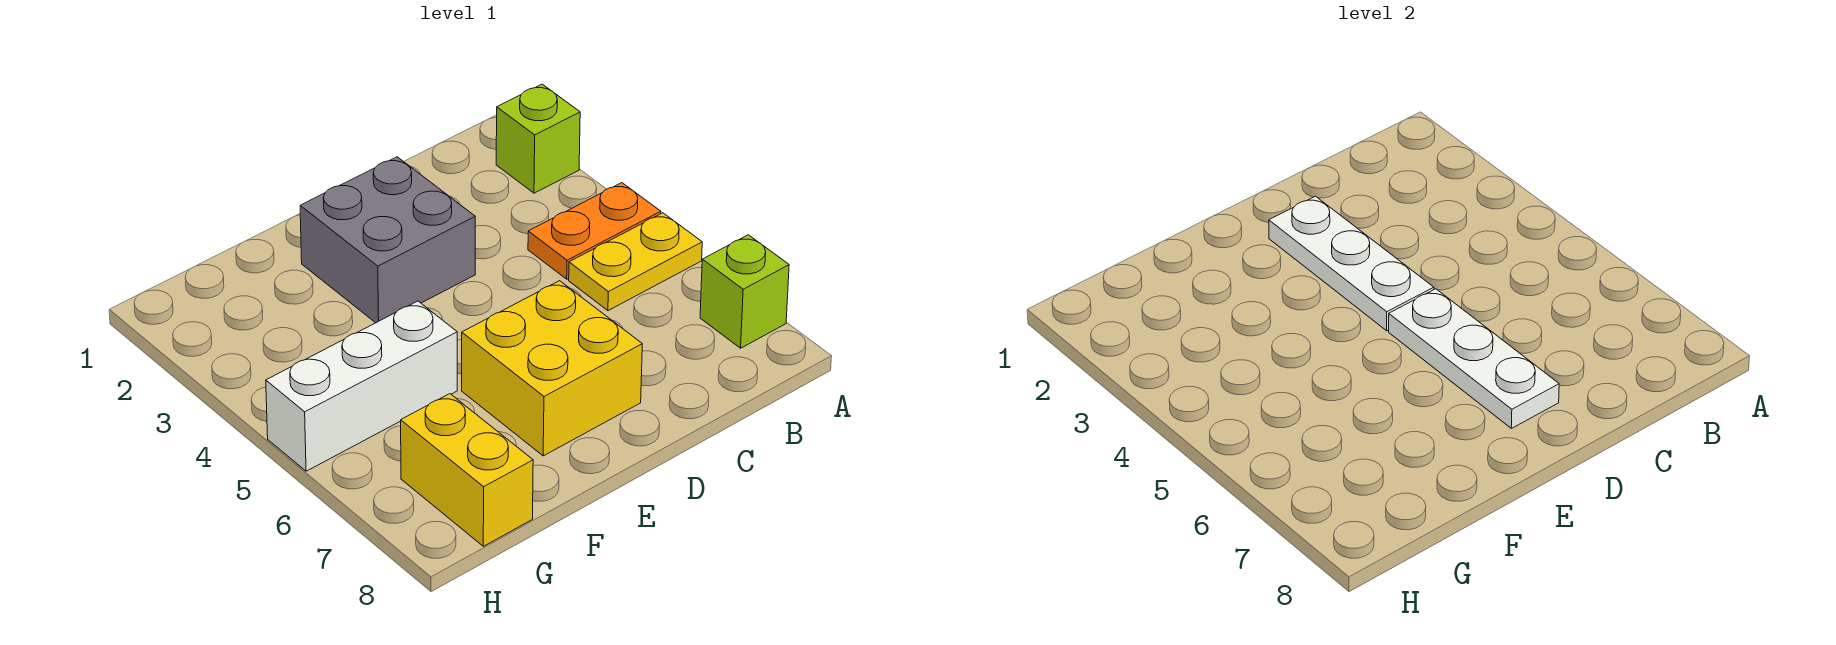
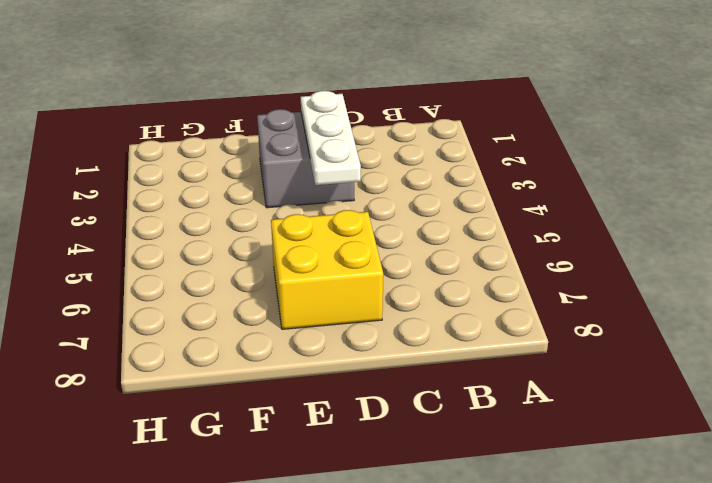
none -> lime brick A2 level 1
none -> orange plate A4:B4 level 1

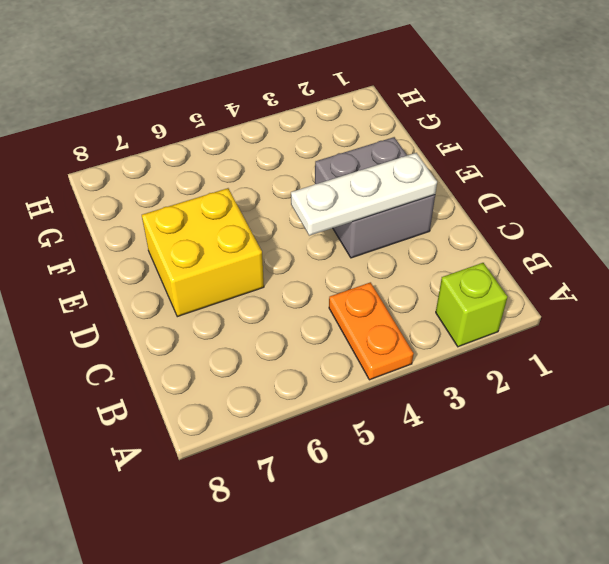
none -> yellow plate A5:B5 level 1
none -> lime brick A7 level 1

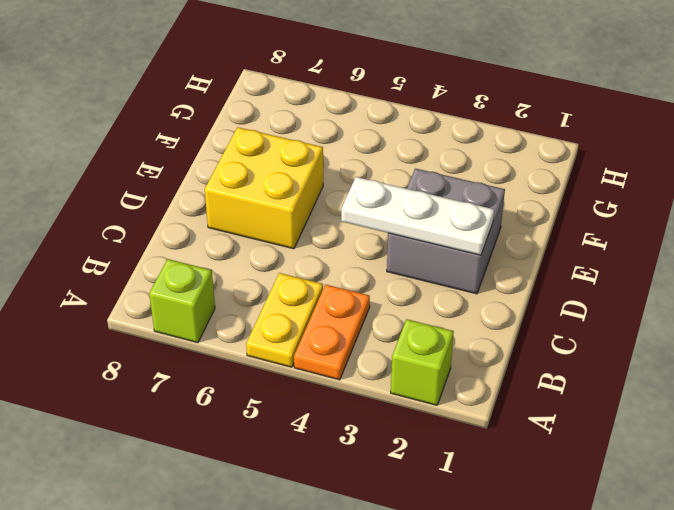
none -> white brick F5:H5 level 1
none -> yellow brick G7:G8 level 1

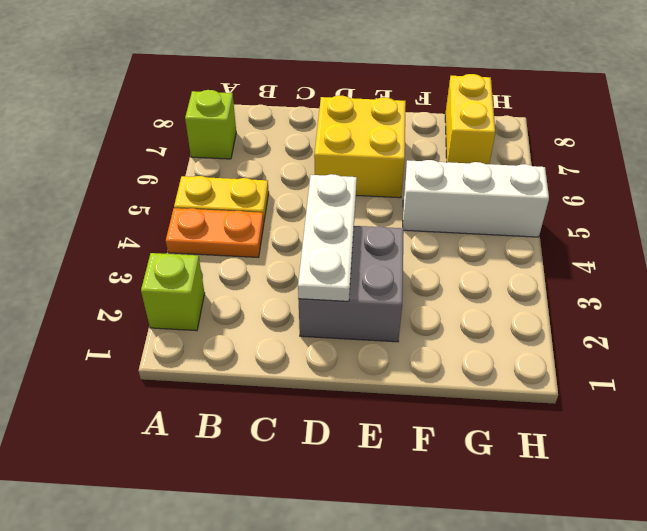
none -> white plate D5:D7 level 2

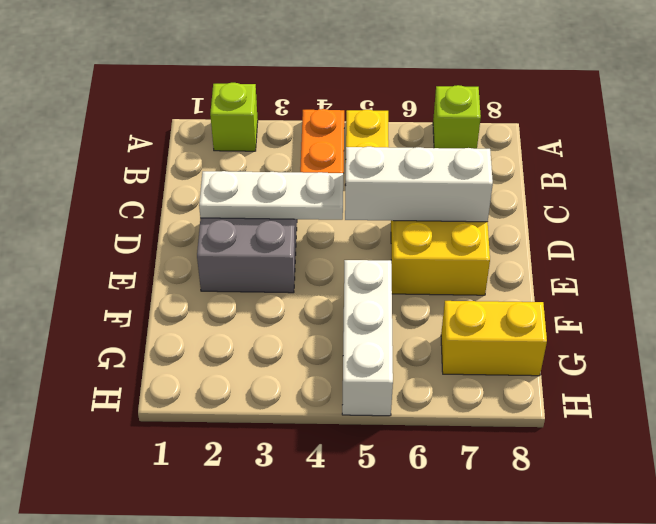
white brick D5:D7 level 2 -> white plate D5:D7 level 2

